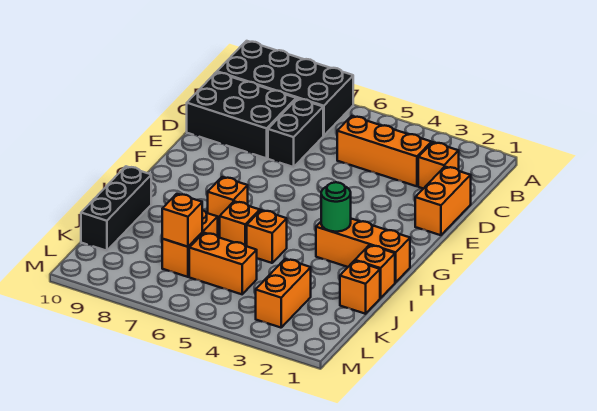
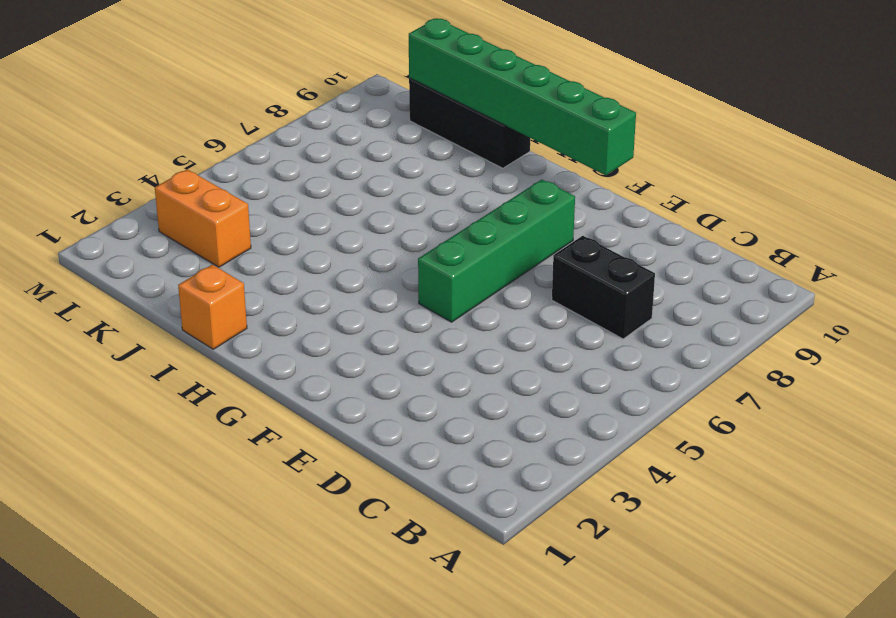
green brick F5:F8 level 1 -> none
green brick F10:K10 level 2 -> none
none -> black brick A7:B10 level 1
none -> orange brick C2 level 1
none -> orange brick C3:C5 level 1

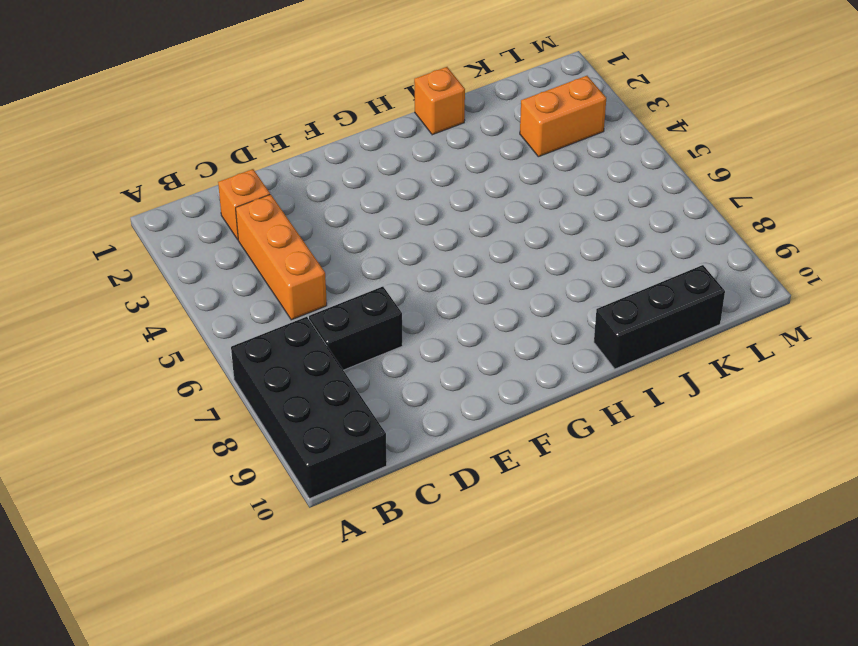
none -> black brick C8:D10 level 1
none -> orange brick D1:E1 level 1
none -> orange brick H1:H3 level 1

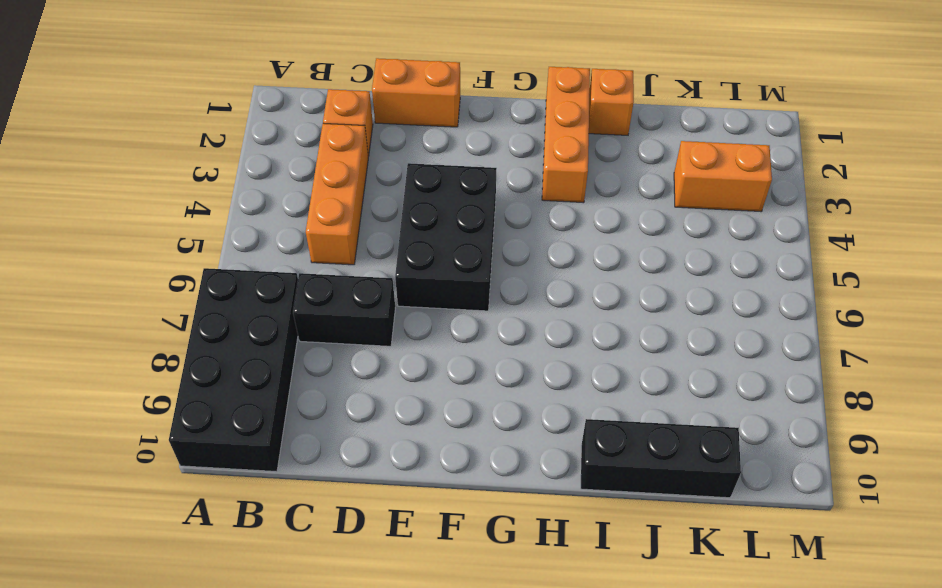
black brick E4:F6 level 1 -> black brick C8:D10 level 1
none -> orange brick H7 level 1
none -> orange brick I5 level 1
none -> orange brick I6 level 1

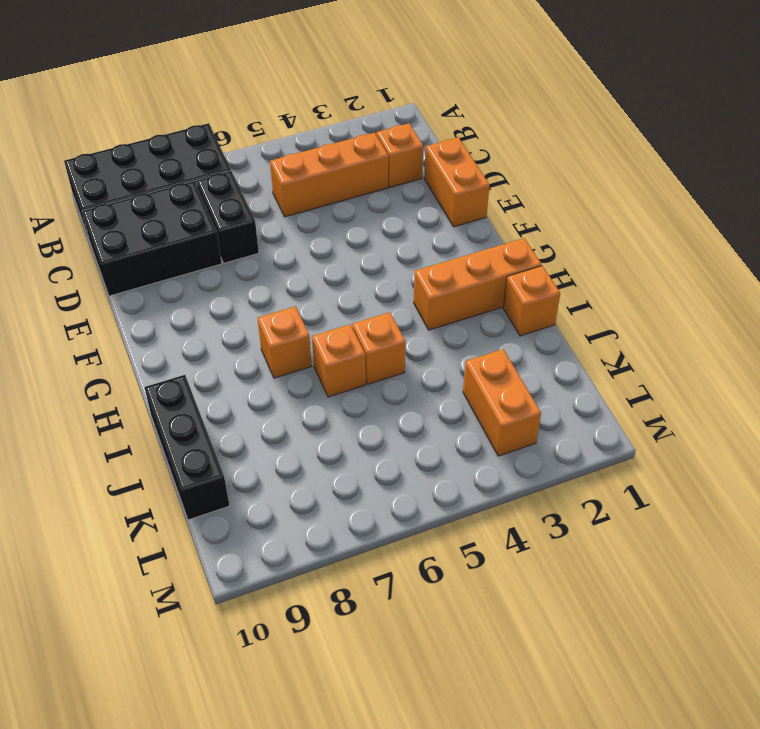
none -> orange brick J1 level 1
none -> orange brick J7:K7 level 1
none -> orange brick K5:K6 level 1

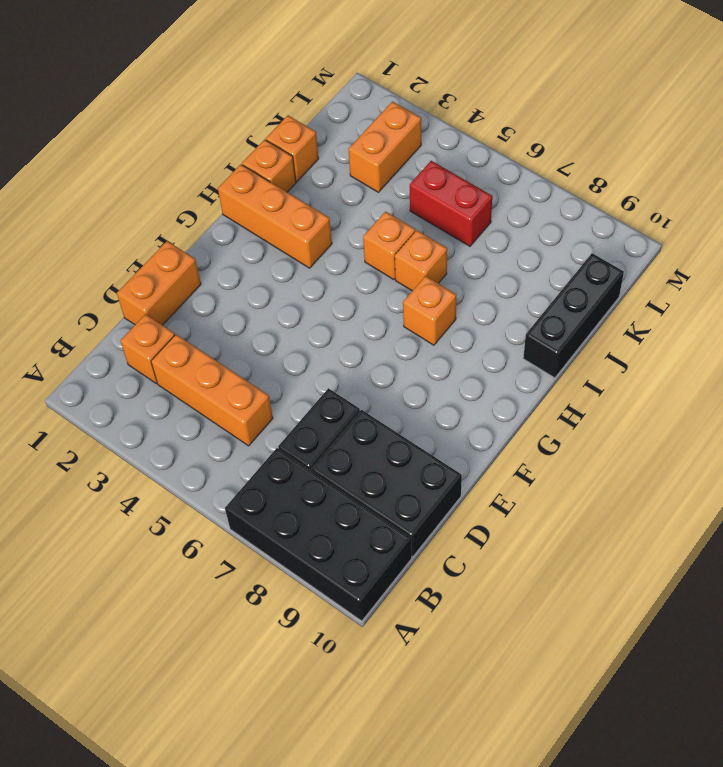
red brick K5:K6 level 1 -> orange brick K5:K6 level 1
none -> orange brick J7:K7 level 1
none -> green round brick H3 level 2
none -> orange brick K7 level 2

